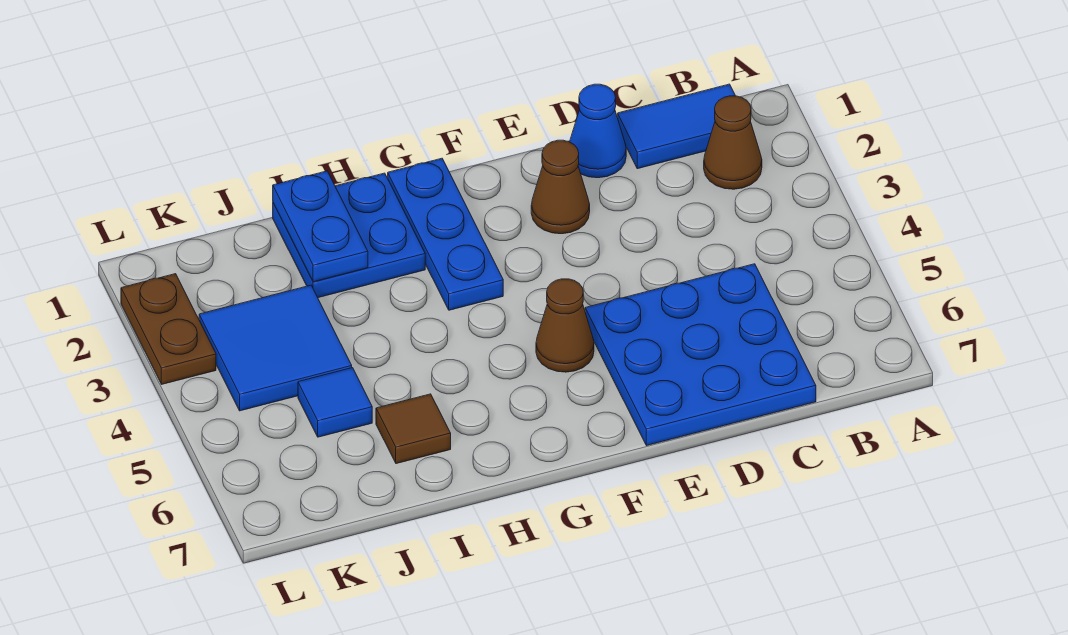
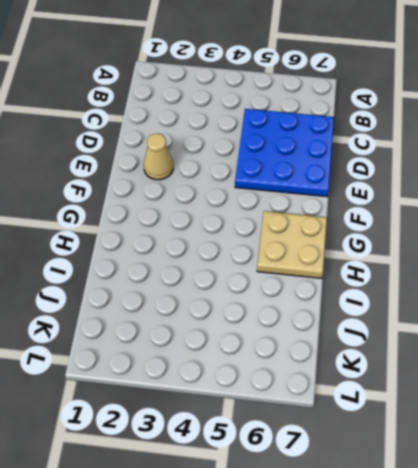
tan cone E2 level 1 -> brown cone E2 level 1
tan plate G6:H7 level 1 -> none
none -> blue tile B1:C1 level 1
none -> brown cone B2 level 1
none -> blue cone D1 level 1

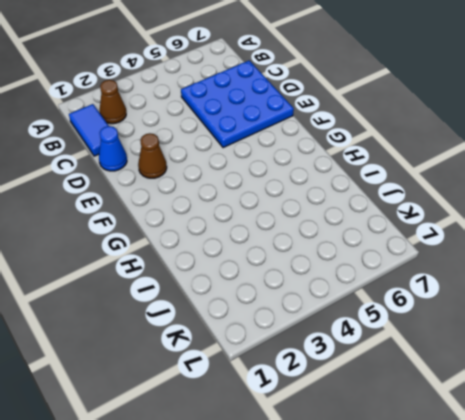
none -> brown cone F5 level 1
none -> blue plate G1:G3 level 1
none -> blue plate H1:I2 level 1

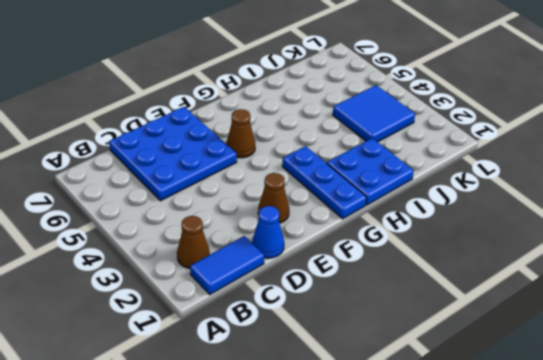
none -> brown tile I6 level 1
none -> blue tile J5 level 1
none -> brown plate L2:L3 level 1

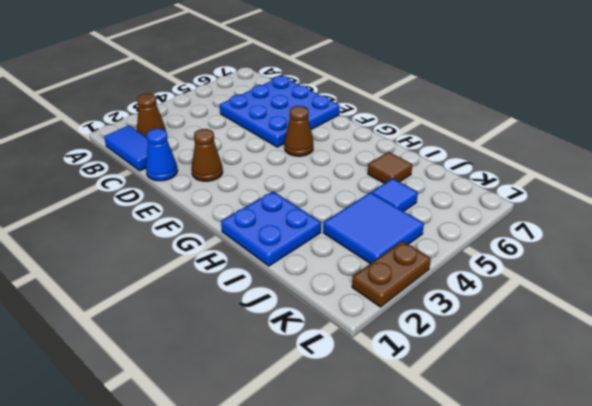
none -> blue plate G1:G3 level 1
none -> blue plate I1:I2 level 2

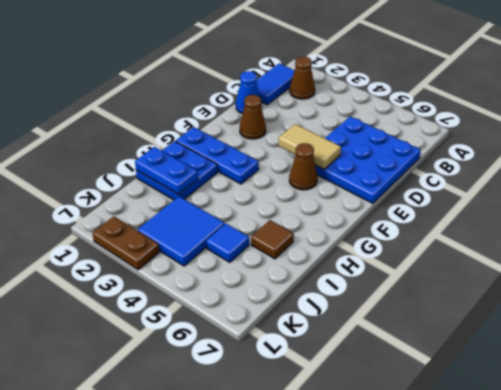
tan tile E4:E5 level 2 -> none

